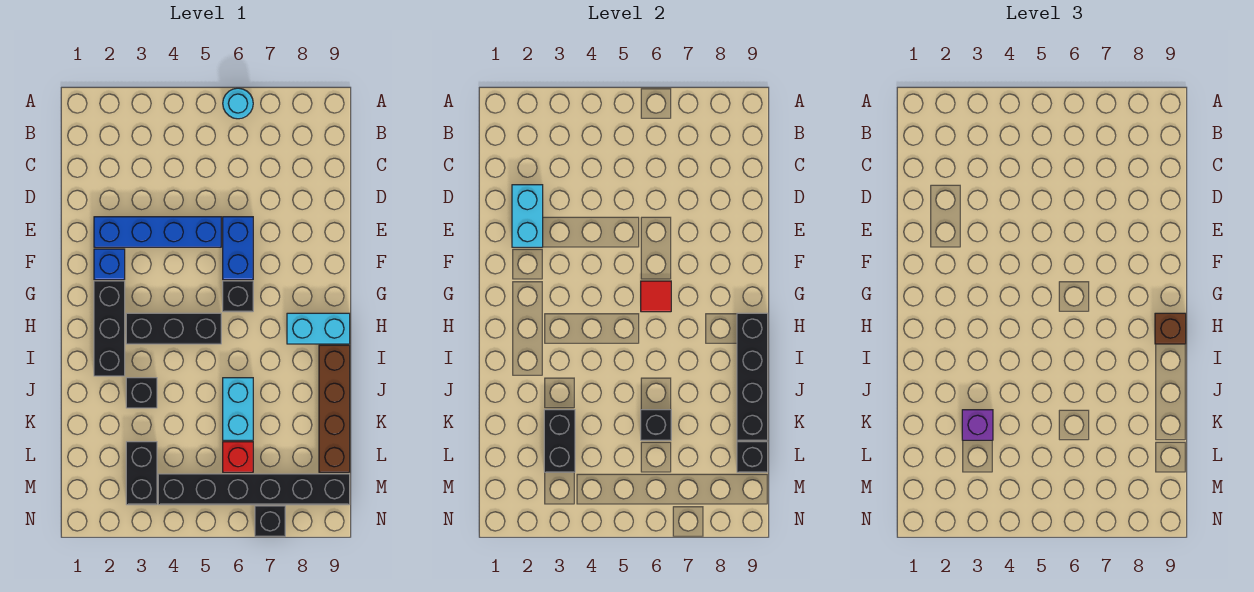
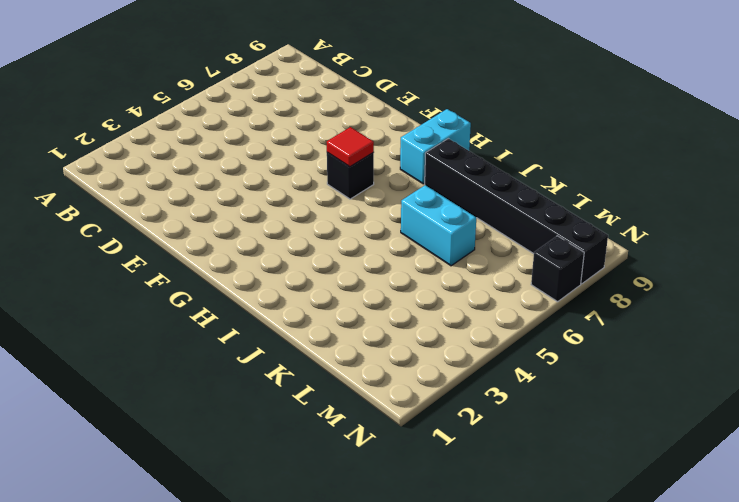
black brick I8:N8 level 1 -> black brick M4:M9 level 1
none -> cyan round brick A6 level 1
none -> blue brick E2:E5 level 1
none -> blue brick E6:F6 level 1

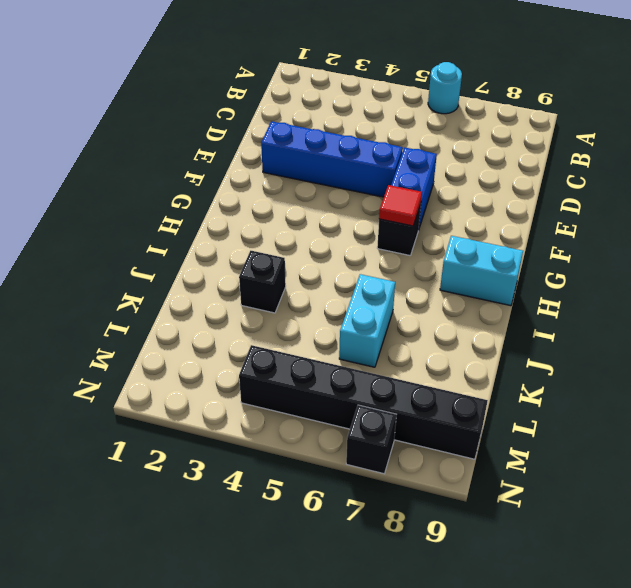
none -> blue brick F2 level 1
none -> black brick G2:I2 level 1
none -> black brick H3:H5 level 1

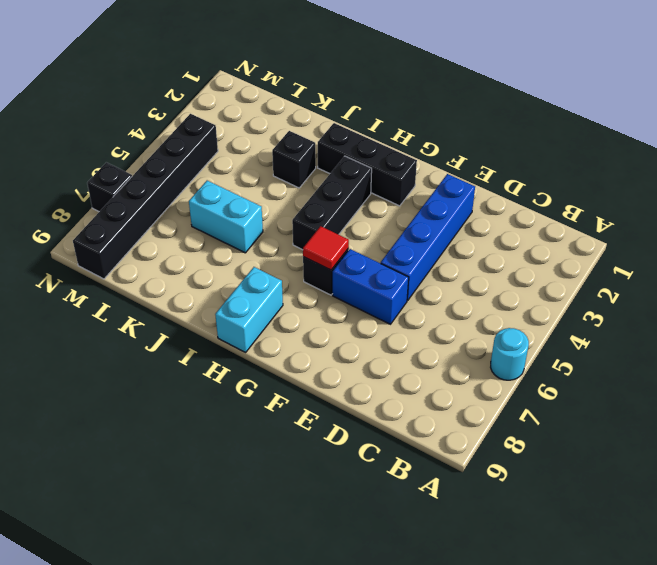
none -> blue brick F2 level 1
none -> brown brick I9:L9 level 1
none -> black brick L3:M3 level 1

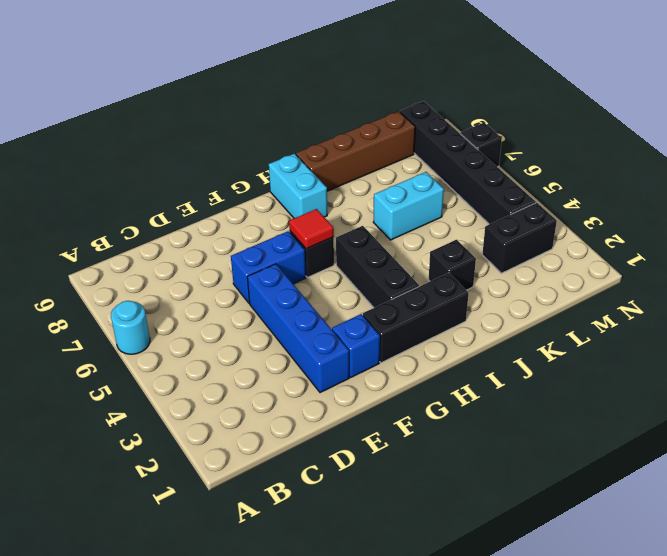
none -> red brick L6 level 1
none -> cyan brick D2:E2 level 2
none -> black brick H9:K9 level 2

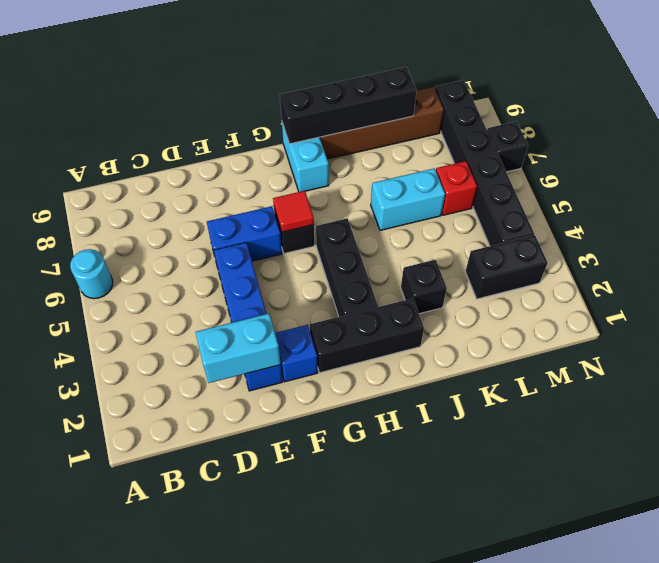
none -> black brick K3:L3 level 2
none -> black brick K6 level 2
none -> black brick L9 level 2

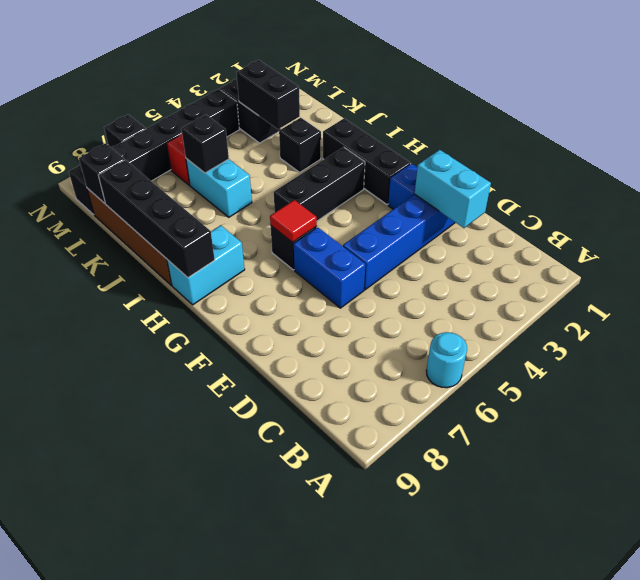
none -> brown brick H9 level 3
none -> purple brick K3 level 3

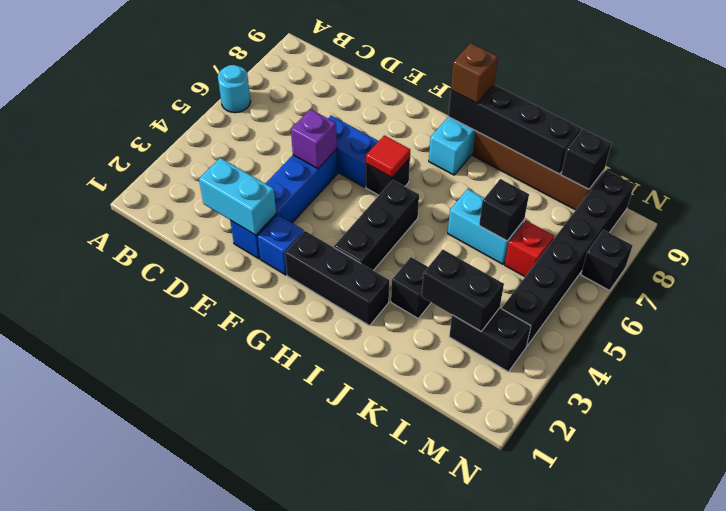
purple brick E5 level 2 -> purple brick K3 level 3

